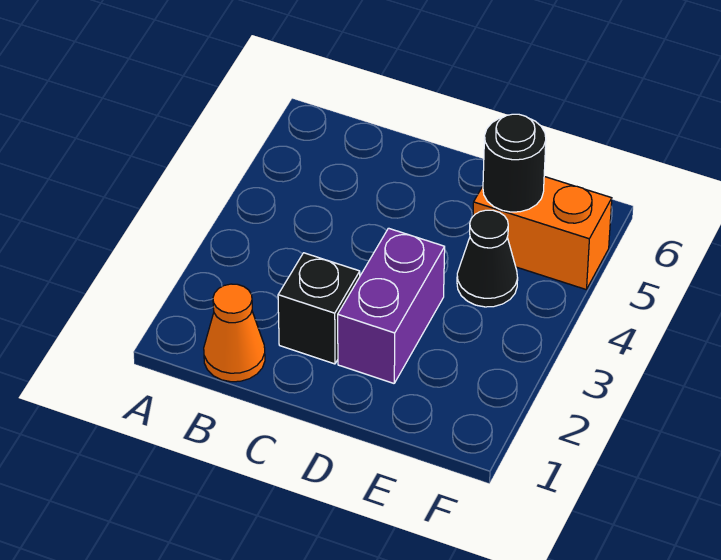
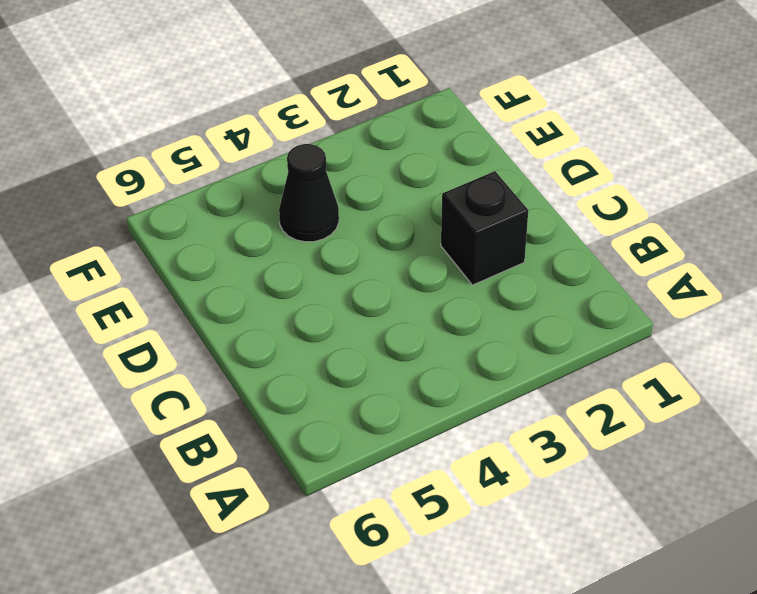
none -> orange cone B1 level 1
none -> purple brick D2:D3 level 1

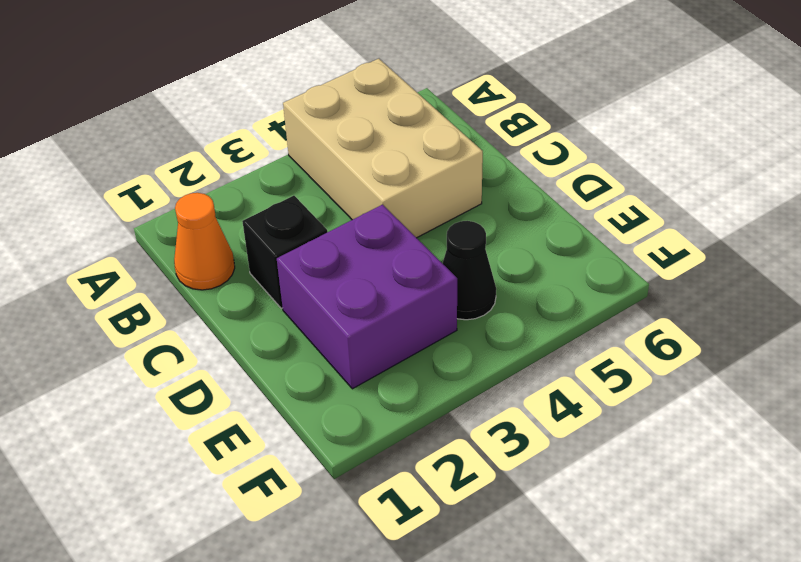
tan brick A4:C5 level 1 -> none
purple brick D2:E3 level 1 -> purple brick D2:D3 level 1
none -> orange brick E5:F5 level 1
none -> black round brick E5 level 2

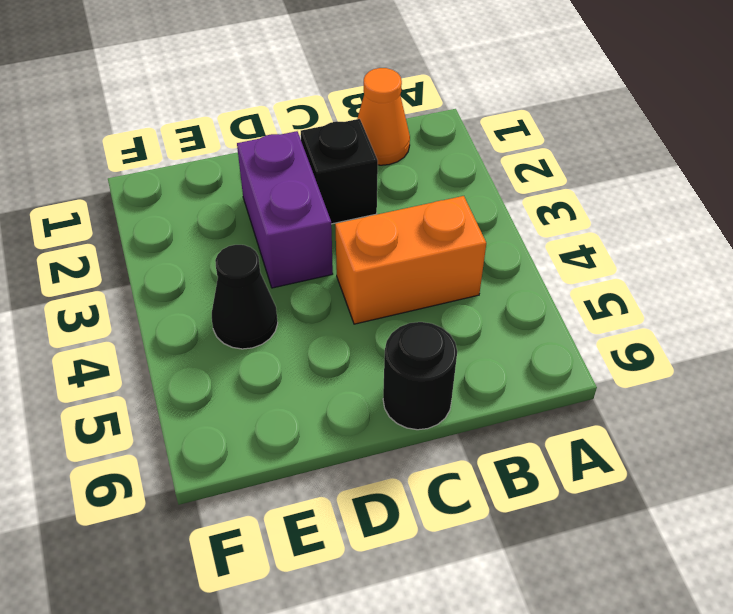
orange brick B4:C4 level 1 -> orange brick E5:F5 level 1
black round brick C6 level 1 -> black round brick E5 level 2

